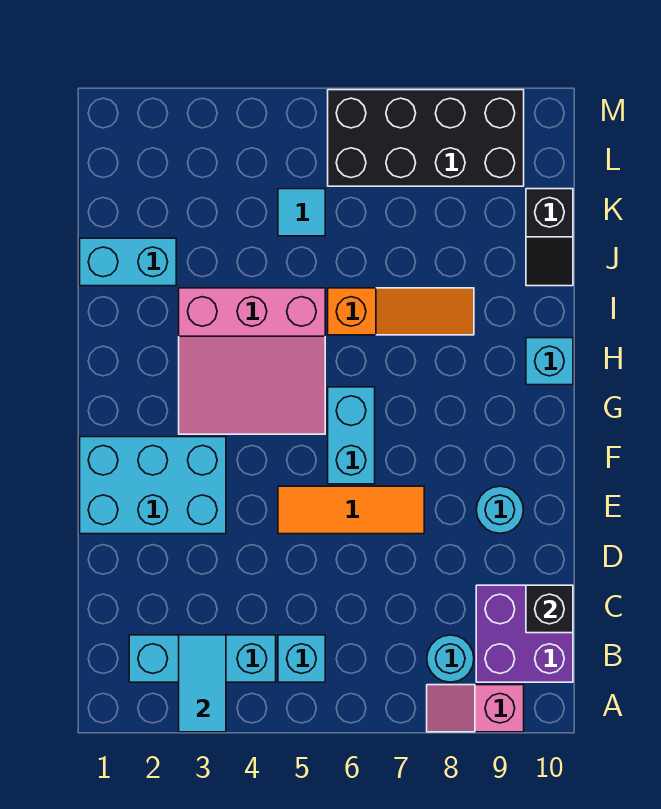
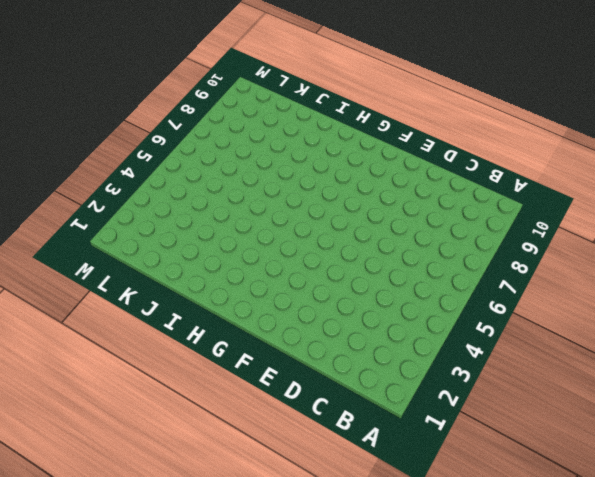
none -> pink slope A8:A9 level 1 top 9
none -> cyan brick B2:B4 level 1
none -> cyan brick B5 level 1

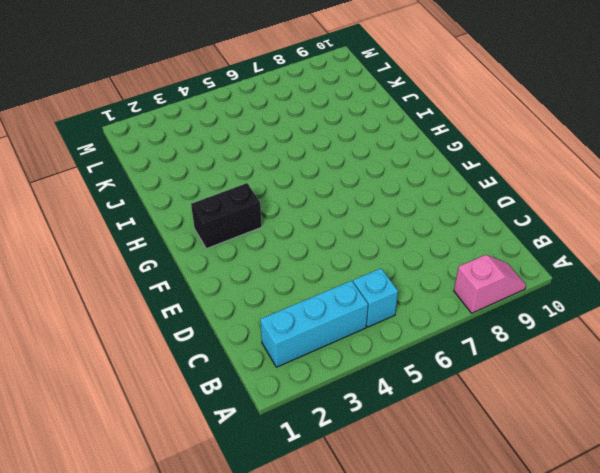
pink slope A8:A9 level 1 top 8 -> pink slope A8:A9 level 1 top 9
black brick G2:G3 level 1 -> pink slope G3:I5 level 1 top I
none -> cyan round brick B8 level 1
none -> purple brick B9:C10 level 1
none -> cyan brick E1:F3 level 1

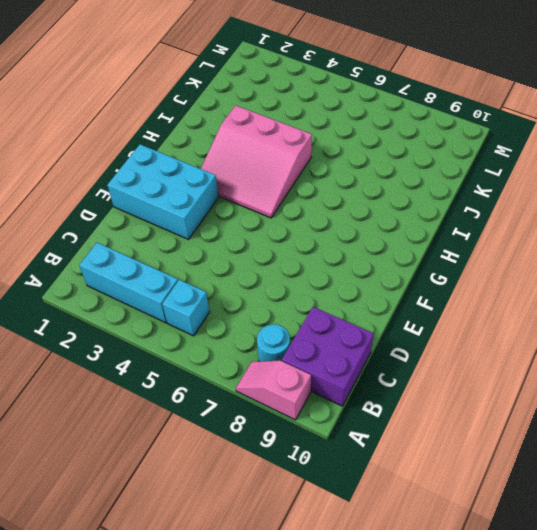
none -> orange tile E5:E7 level 1
none -> cyan round brick E9 level 1
none -> cyan brick F6:G6 level 1

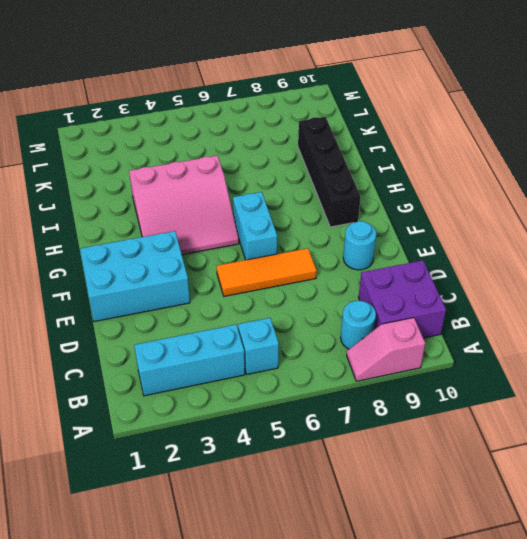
black brick G9:J9 level 1 -> none
none -> cyan brick H10 level 1
none -> orange slope I6:I8 level 1 top 6
none -> cyan brick J1:J2 level 1

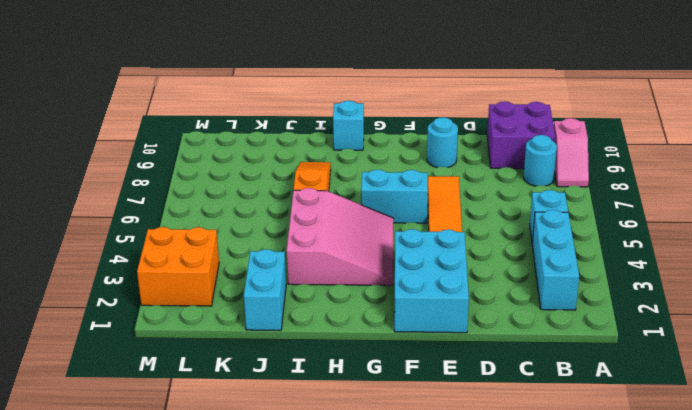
orange brick L2:M3 level 1 -> none
none -> black slope J10:K10 level 1 top K
none -> cyan tile K5 level 1
none -> black brick L6:M9 level 1

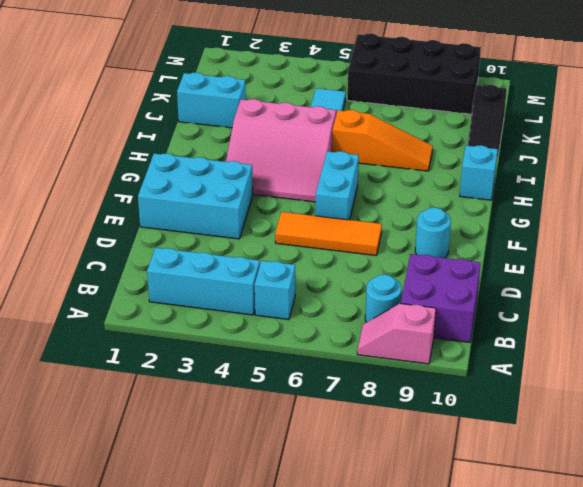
none -> cyan tile A3:B3 level 2
none -> black brick C10 level 2

